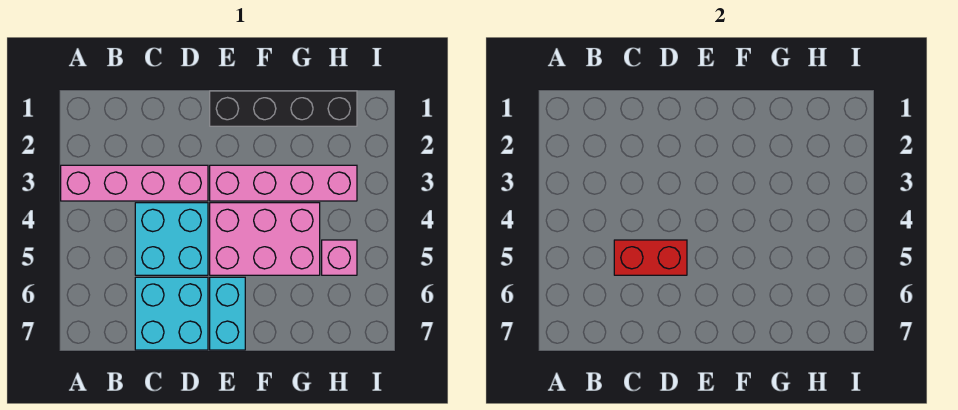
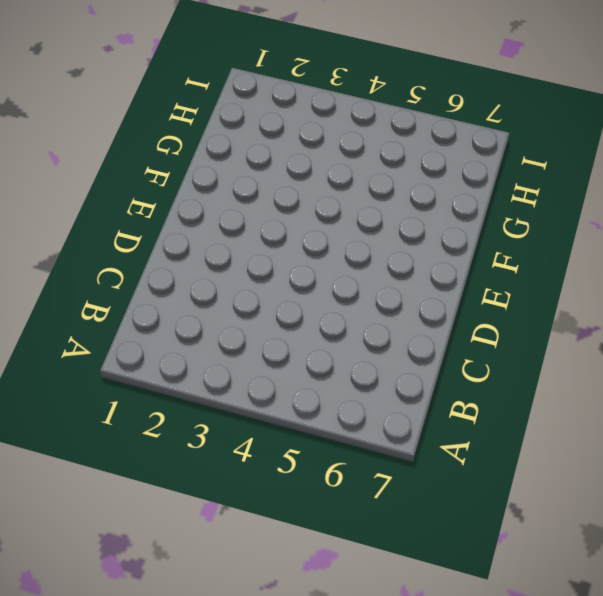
none -> pink brick A3:D3 level 1
none -> cyan brick C4:D5 level 1

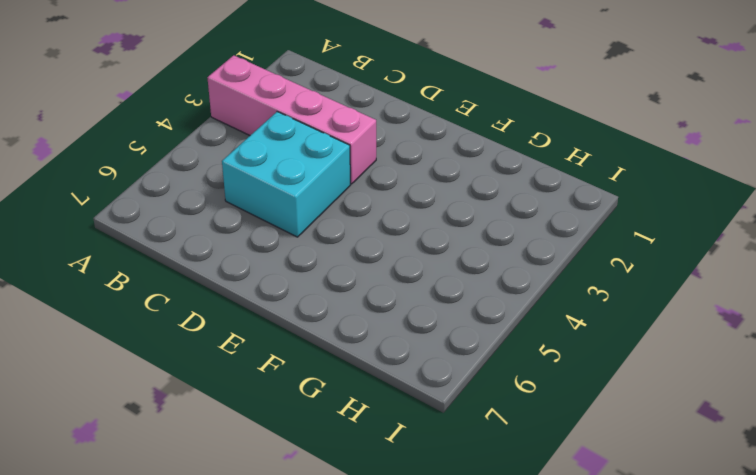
none -> cyan brick C6:D7 level 1
none -> black brick E1:H1 level 1

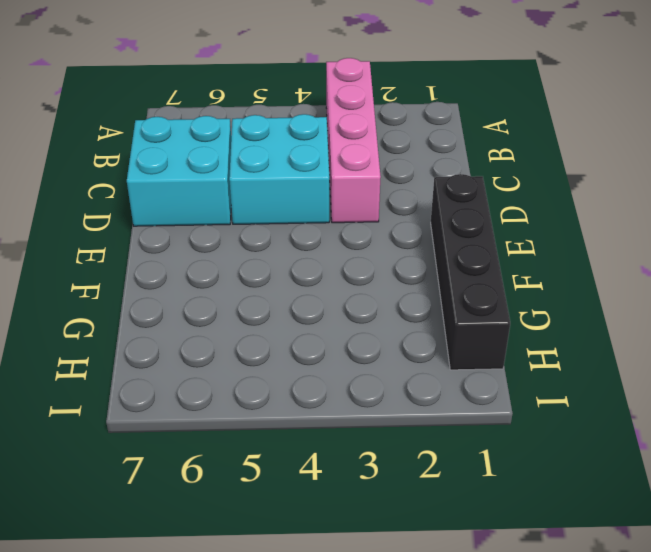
none -> pink brick E3:H3 level 1
none -> pink brick E4:G5 level 1

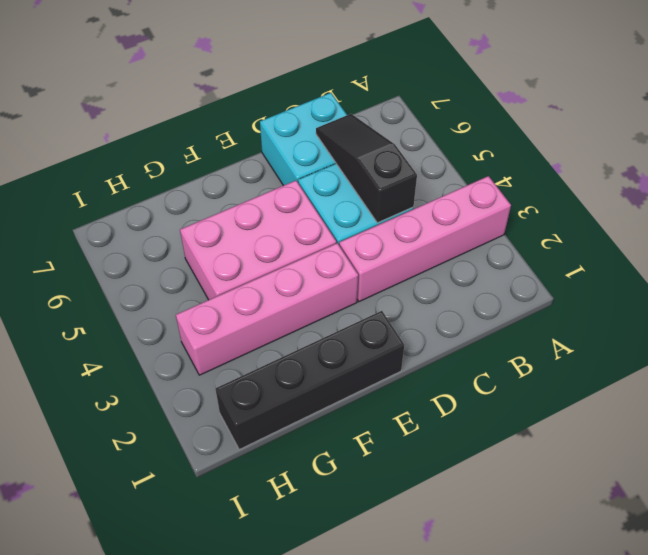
black slope C4:C6 level 2 top 4 -> red brick C5:D5 level 2
none -> cyan brick E6:E7 level 1
none -> pink brick H5 level 1

